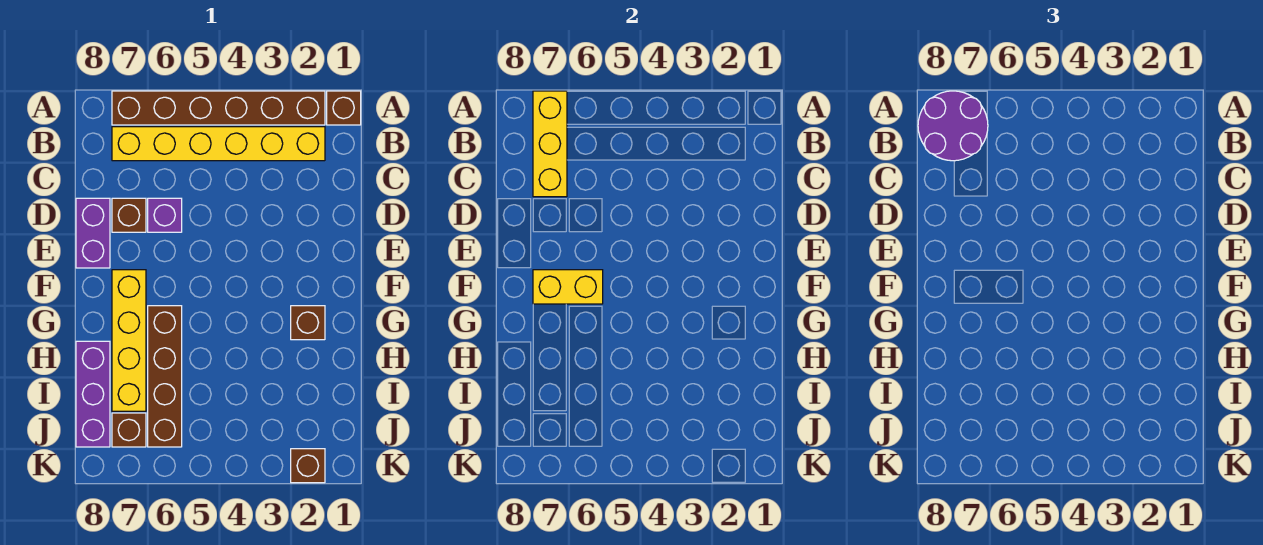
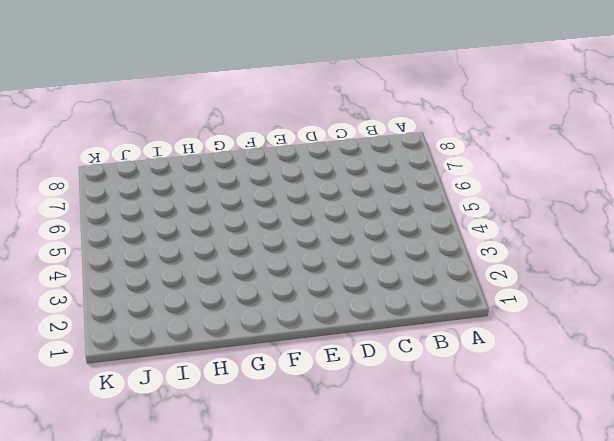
none -> brown brick A1 level 1
none -> brown brick A2:A7 level 1
none -> yellow brick B2:B7 level 1

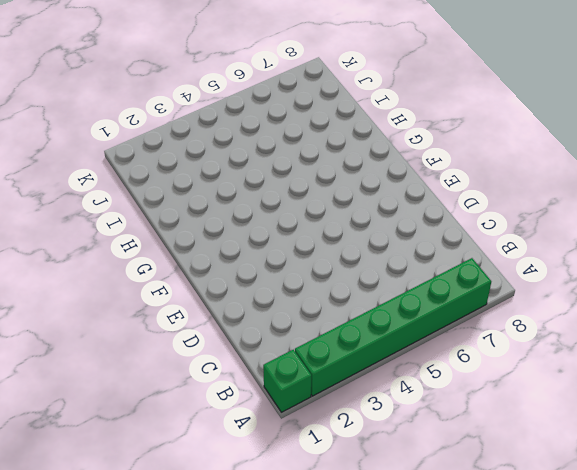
green brick A1 level 1 -> brown brick A1 level 1
green brick A2:A7 level 1 -> brown brick A2:A7 level 1
none -> yellow brick B2:B7 level 1
none -> purple brick D6 level 1
none -> brown brick D7 level 1

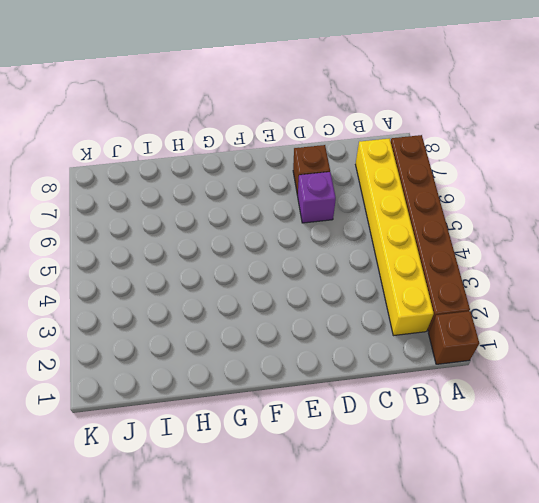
none -> purple brick D8:E8 level 1
none -> yellow brick F7:I7 level 1
none -> brown brick G2 level 1

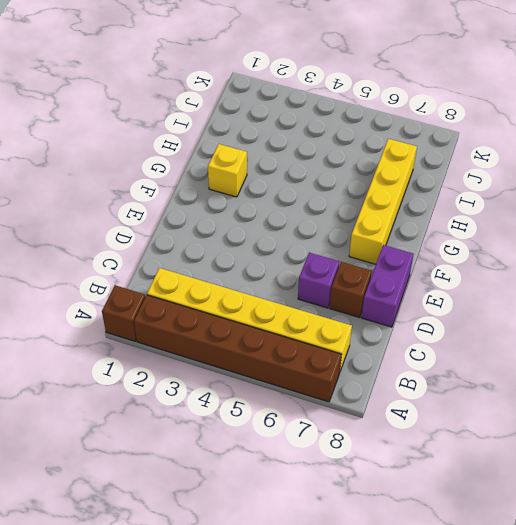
yellow brick G2 level 1 -> brown brick G2 level 1
none -> brown brick G6:J6 level 1
none -> purple brick H8:J8 level 1
none -> brown brick J7 level 1

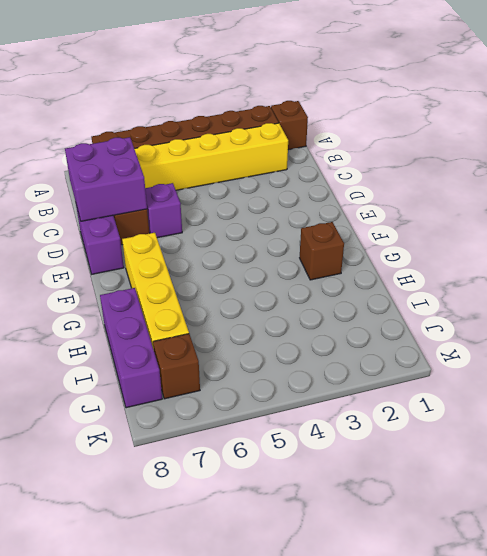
purple brick C7:D8 level 2 -> yellow brick A7:C7 level 2
none -> brown brick G6:J6 level 1
none -> brown brick K2 level 1
none -> yellow brick F6:F7 level 2

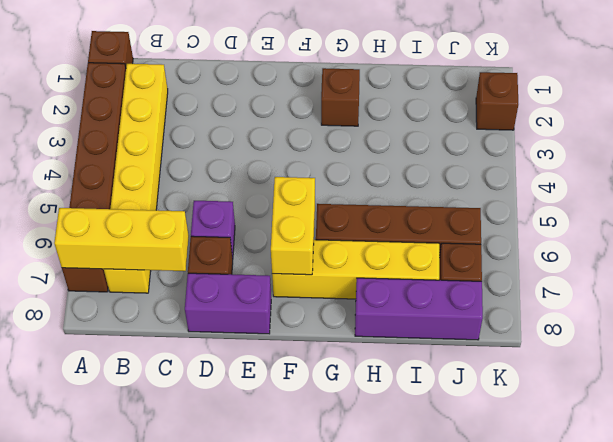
none -> purple round brick A7:B8 level 3

